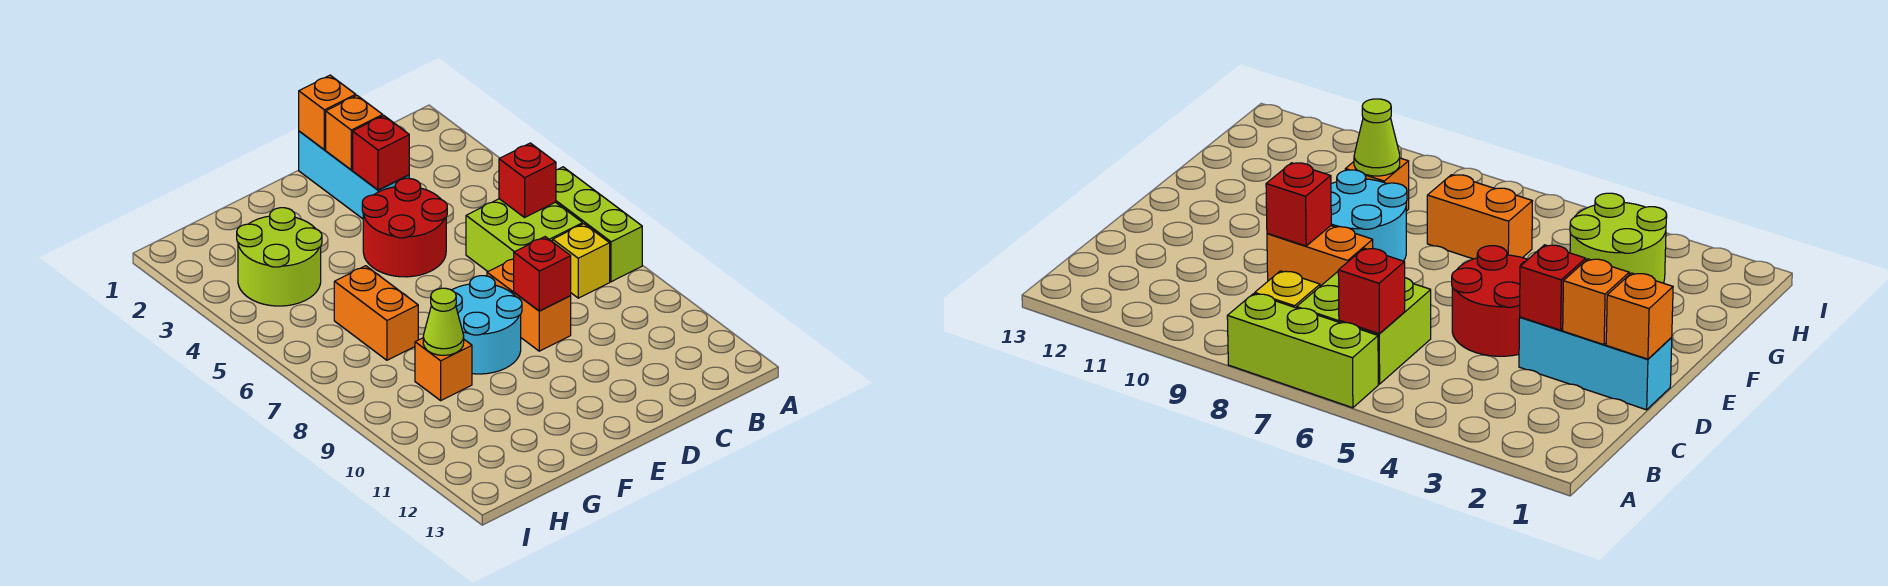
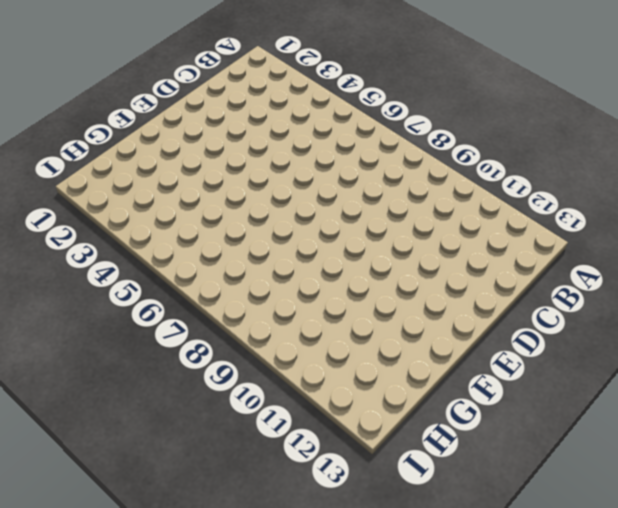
none -> lime brick A6:A8 level 1
none -> lime brick B6:C7 level 1
none -> yellow brick B8 level 1

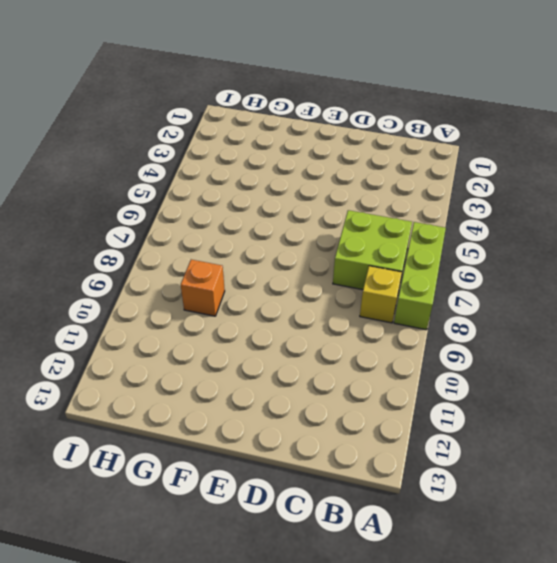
none -> cyan brick D1:D3 level 1
none -> red round brick D4:E5 level 1
none -> orange brick D8:D9 level 1

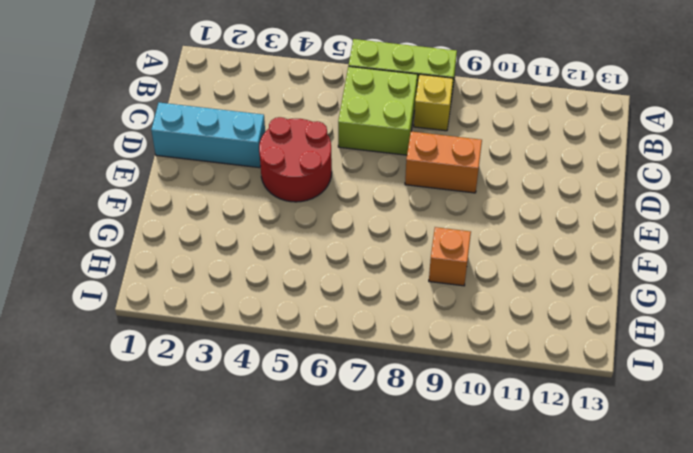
none -> cyan round brick E8:F9 level 1
none -> lime round brick G3:H4 level 1
none -> orange brick G6:G7 level 1

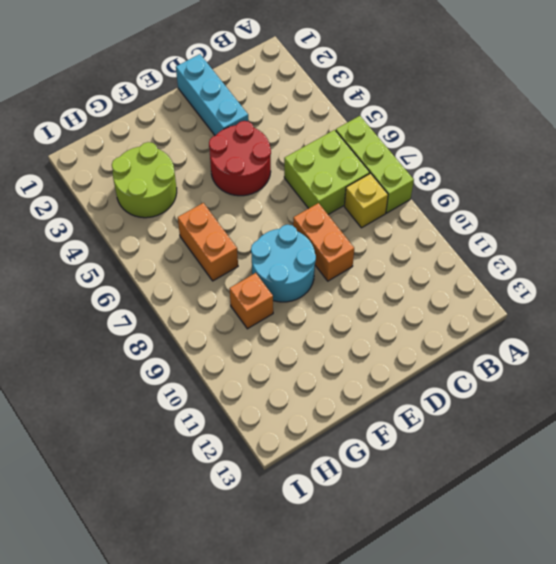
none -> red brick B6 level 2
none -> orange brick D1 level 2
none -> orange brick D2 level 2

